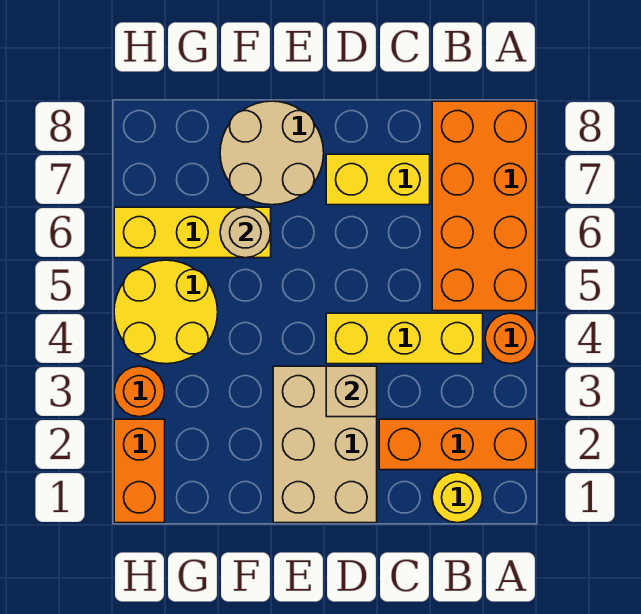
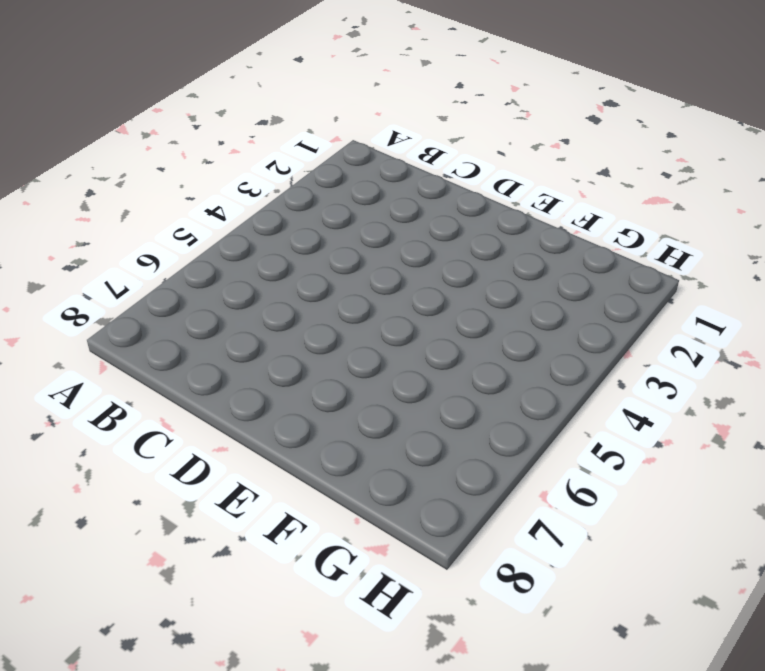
none -> orange brick A2:C2 level 1
none -> orange round brick A4 level 1
none -> orange brick A5:B8 level 1

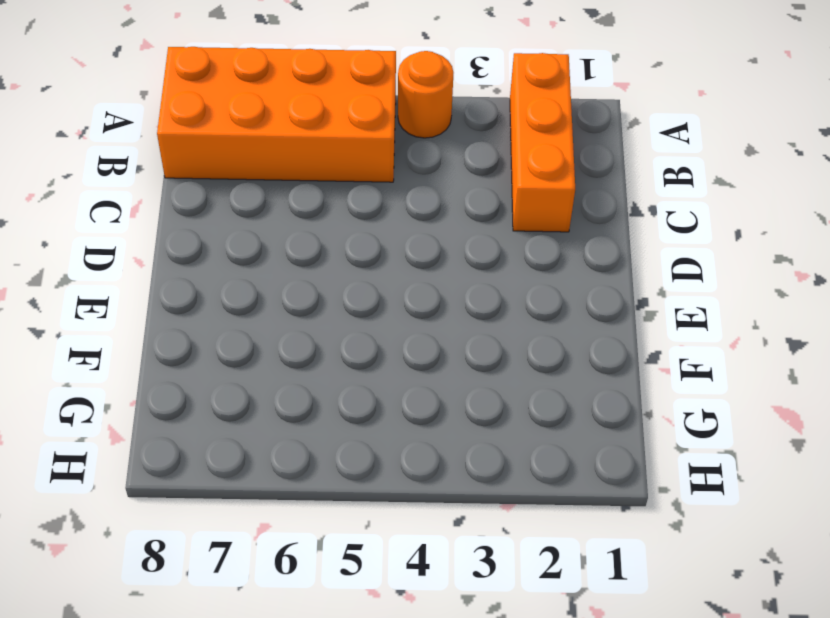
none -> yellow round brick B1 level 1
none -> yellow brick B4:D4 level 1
none -> yellow brick C7:D7 level 1

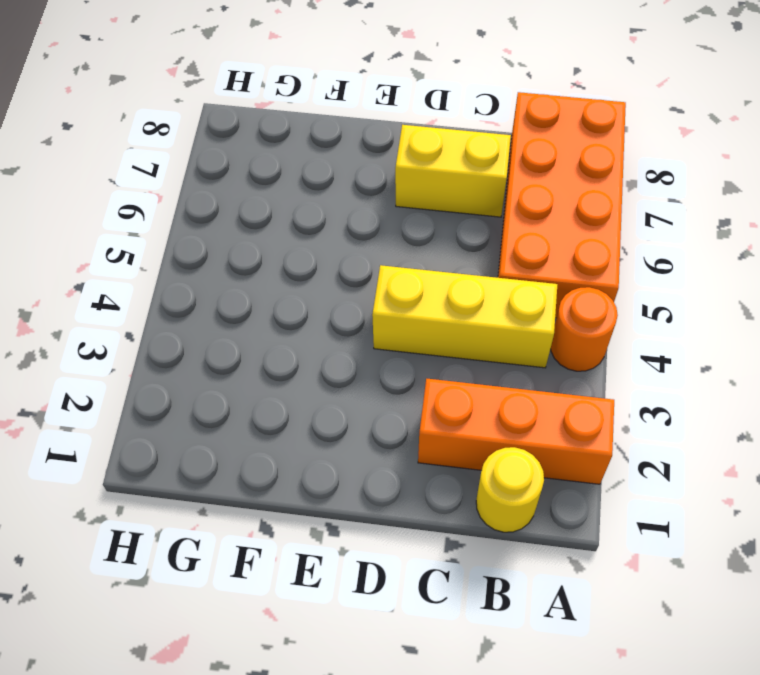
none -> tan brick D1:E3 level 1
none -> tan round brick E7:F8 level 1
none -> yellow brick F6:H6 level 1

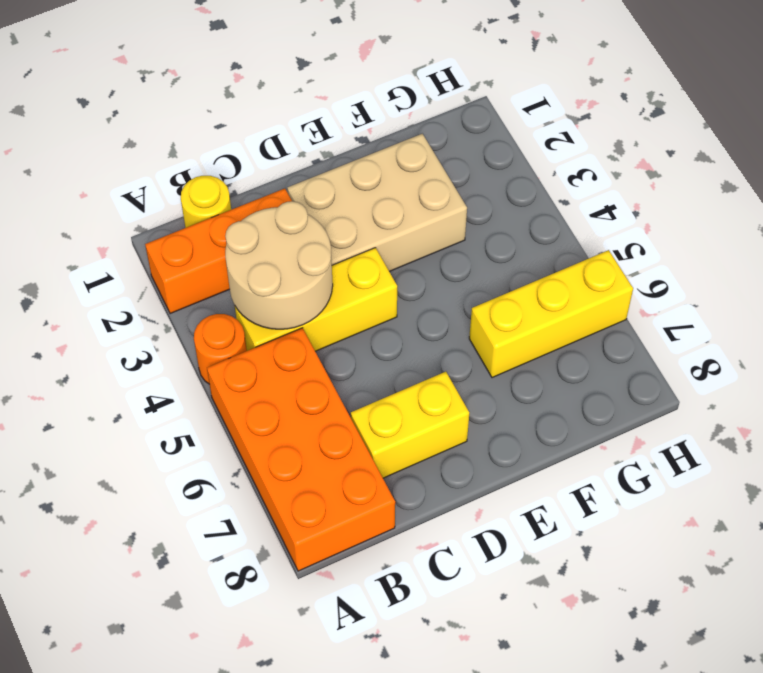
tan round brick B3:C4 level 2 -> tan round brick E7:F8 level 1
tan brick D2:F3 level 1 -> tan brick D1:E3 level 1
none -> yellow round brick G4:H5 level 1
none -> orange brick H1:H2 level 1
none -> orange round brick H3 level 1

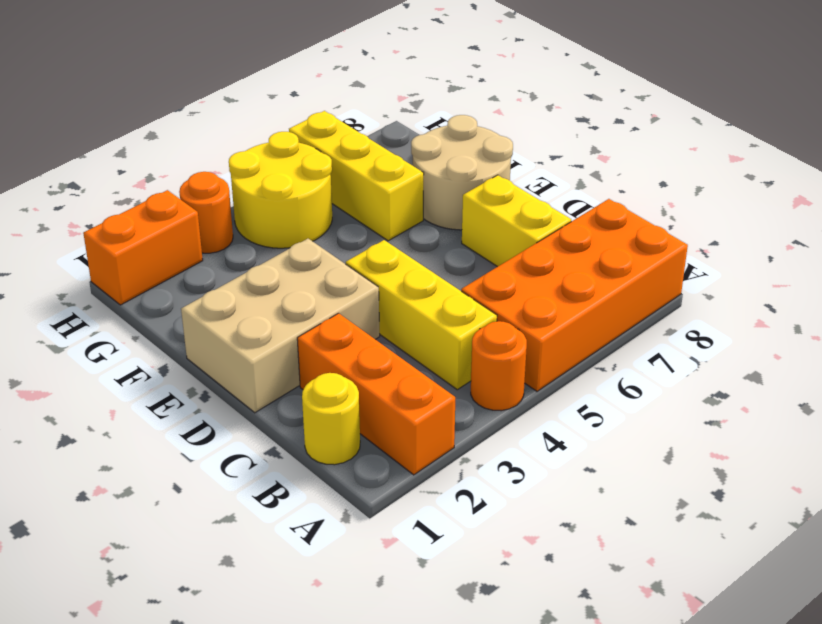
none -> tan brick D3 level 2
none -> tan round brick F6 level 2

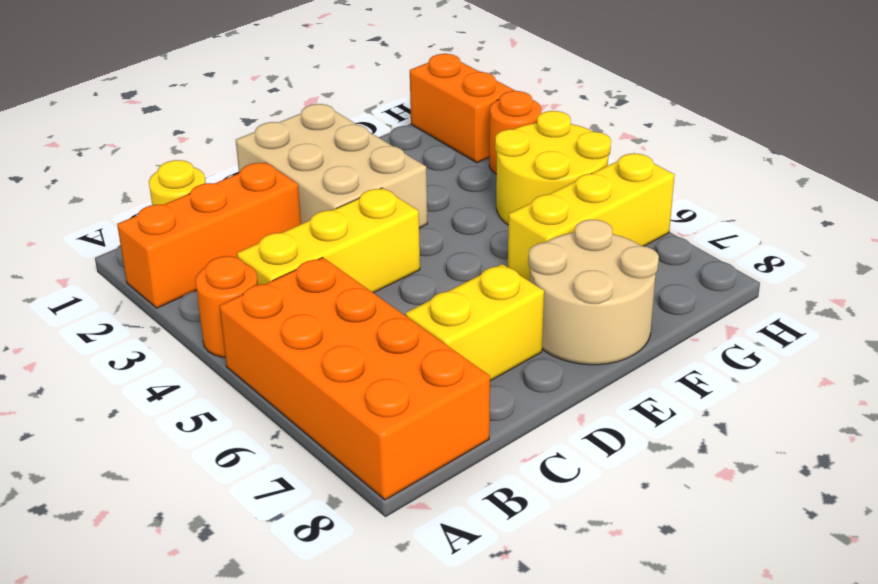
none -> tan brick D3 level 2
none -> tan round brick F6 level 2

